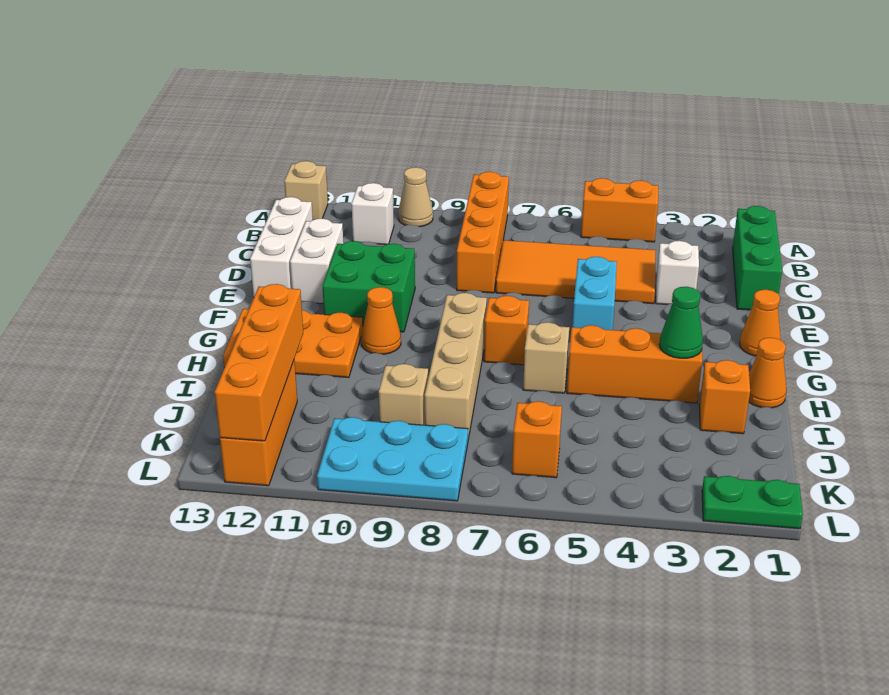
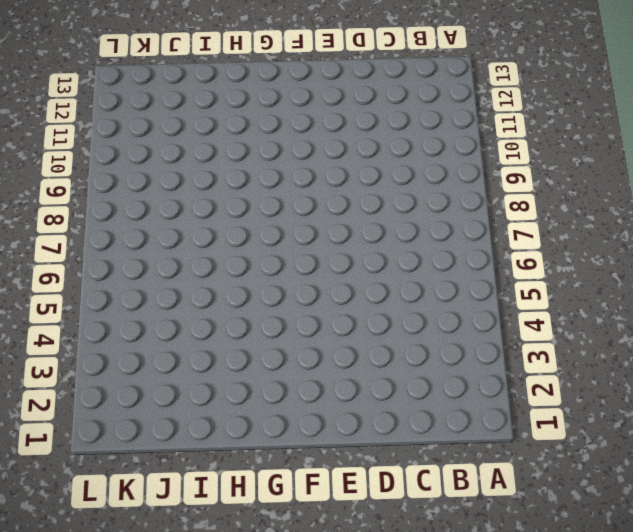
none -> orange brick A4:A5 level 1
none -> orange brick A8:D8 level 1
none -> tan cone A10 level 1

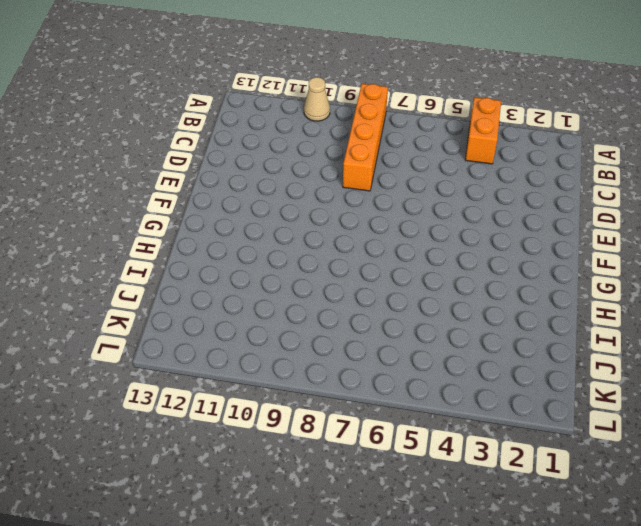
orange brick A4:B4 level 1 -> orange brick A4:A5 level 1
none -> tan brick A13 level 1
none -> green brick B1:D1 level 1
none -> white brick B11 level 1

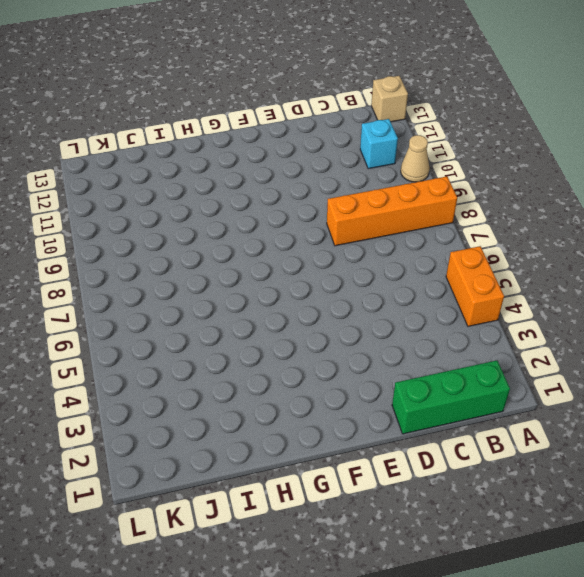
cyan brick B11 level 1 -> white brick B11 level 1
none -> orange tile C4:D7 level 1
none -> white brick C13:E13 level 1
none -> white brick D3 level 1

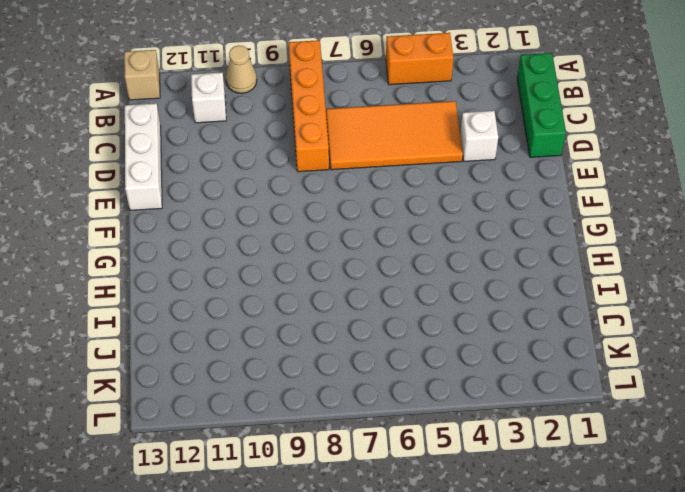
none -> white brick D12:E12 level 1
none -> cyan brick E5:F5 level 1
none -> green brick E10:F11 level 1

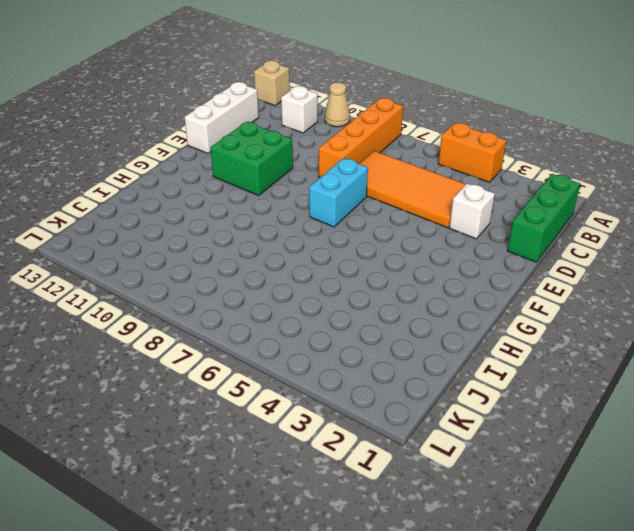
cyan brick E7:F7 level 1 -> cyan brick E5:F5 level 1
none -> white brick D12:E12 level 1
none -> orange cone F1 level 1
none -> orange brick G7 level 1

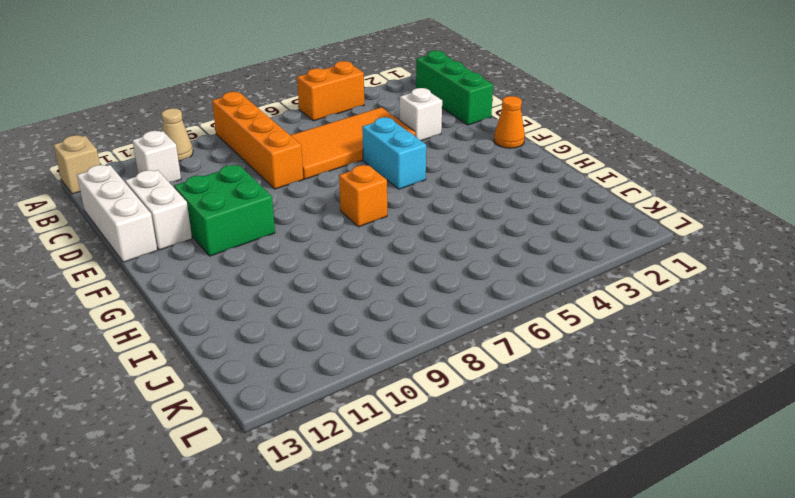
none -> tan brick G8:J8 level 1
none -> orange cone G10 level 1
none -> orange plate G11:H13 level 1

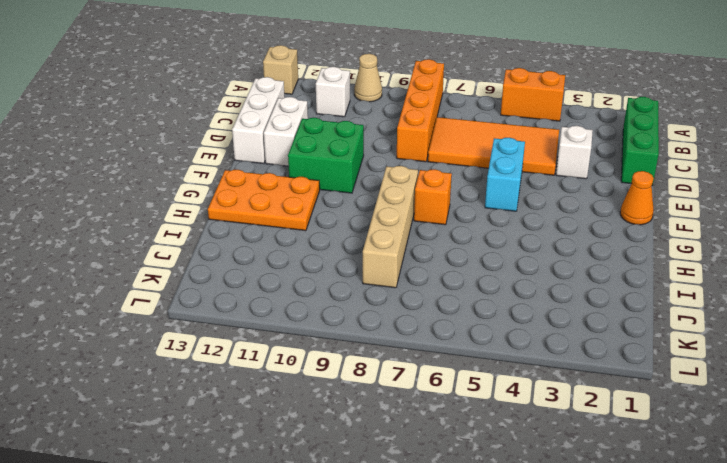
none -> orange cone G10 level 1
none -> orange cone H1 level 1
none -> orange brick H3:H5 level 1

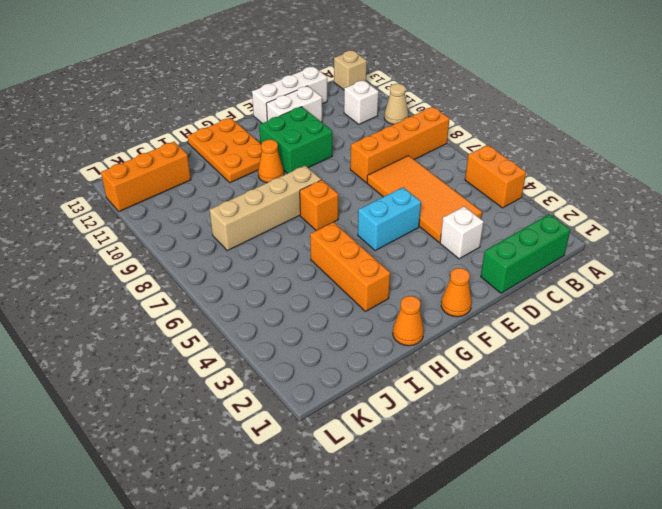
none -> tan brick H6 level 1
none -> orange brick I2 level 1
none -> tan brick J9 level 1

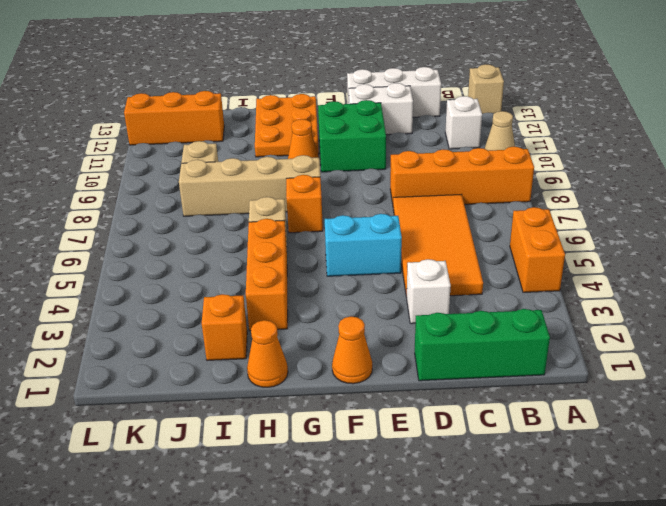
none -> orange brick K6 level 1
none -> cyan plate K8:L10 level 1
none -> green plate L1:L2 level 1

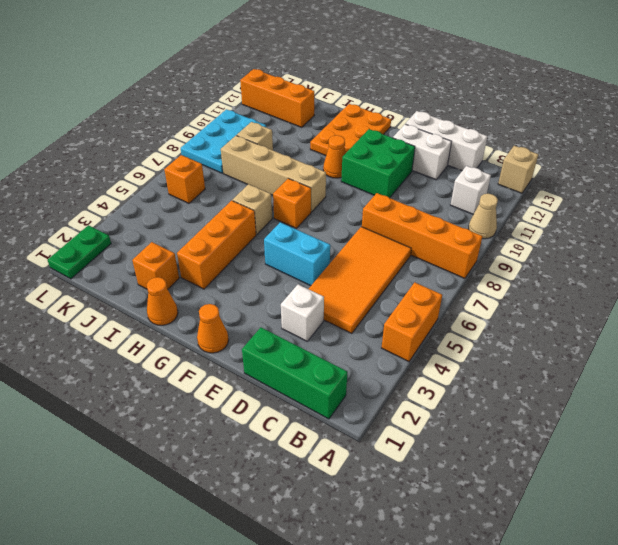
none -> green cone H3 level 2
none -> orange brick I12:L12 level 2

